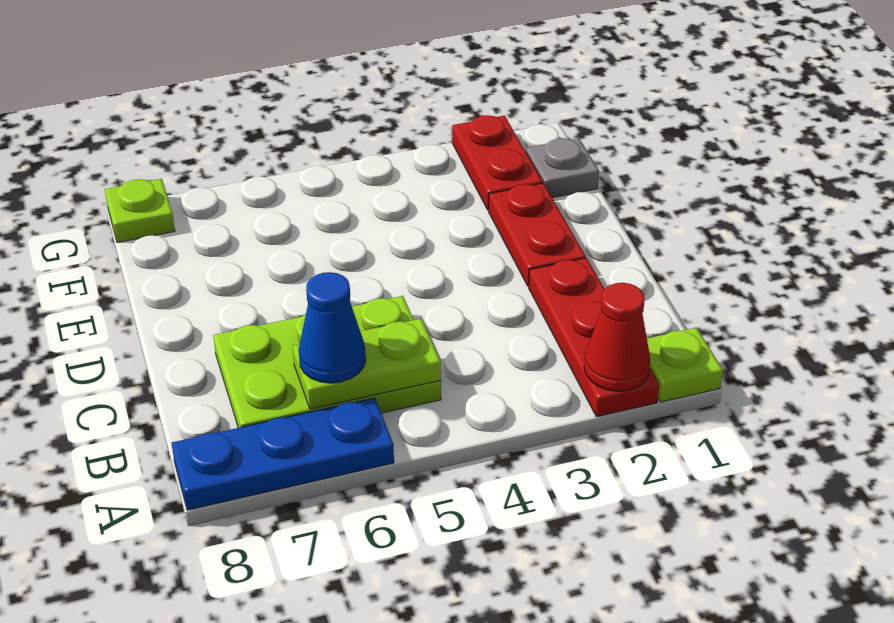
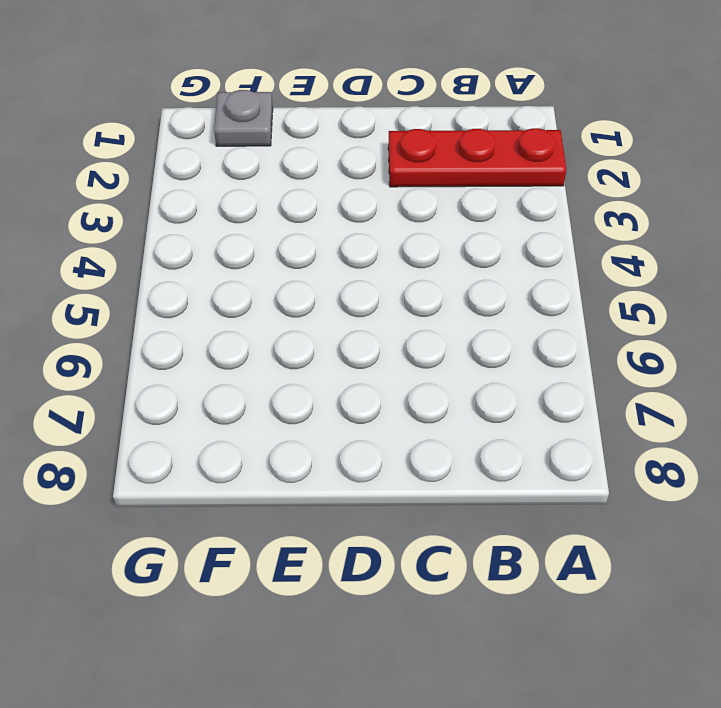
none -> lime plate A1 level 1
none -> blue plate A6:A8 level 1

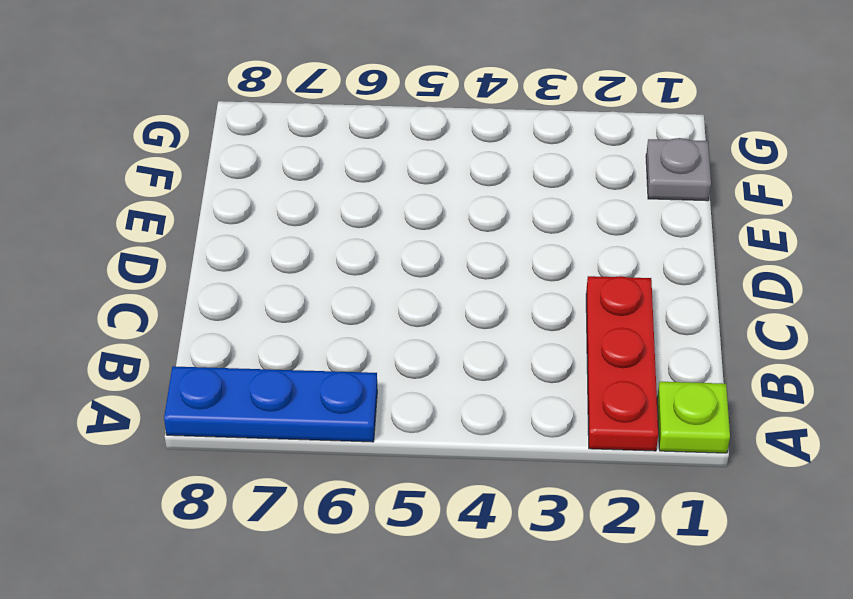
none -> lime plate B5:C7 level 1
none -> red plate D2:E2 level 1

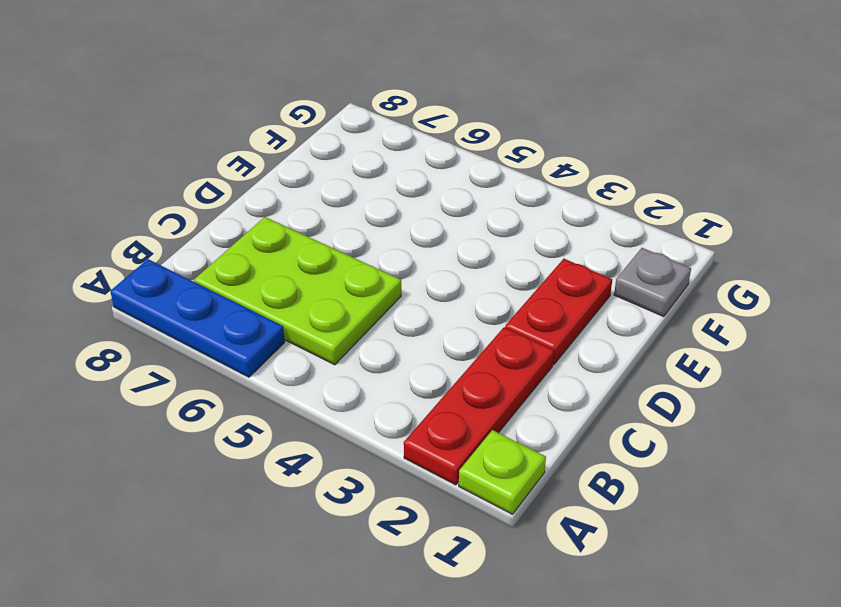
none -> red plate F2:G2 level 1
none -> lime plate G8 level 1

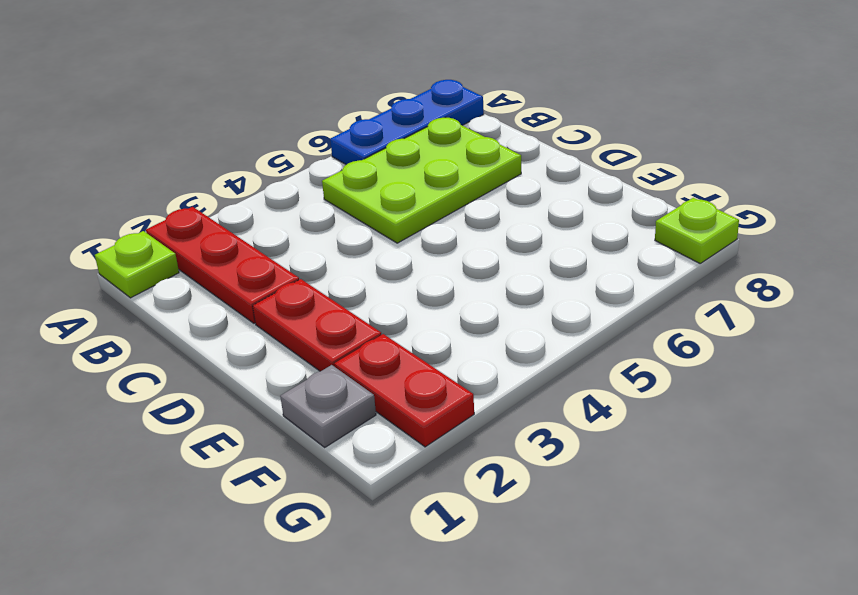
none -> red cone A2 level 2
none -> lime plate B5:B6 level 2

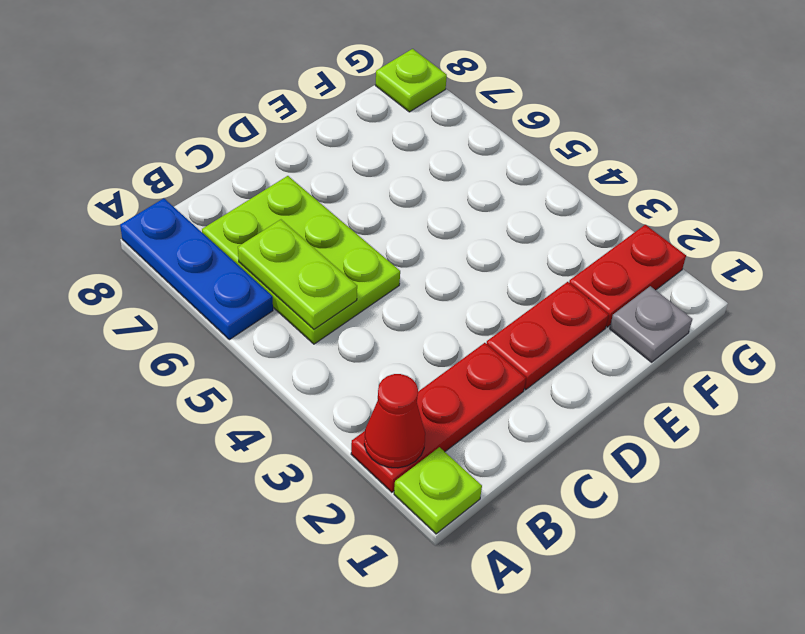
none -> blue cone B6 level 3

